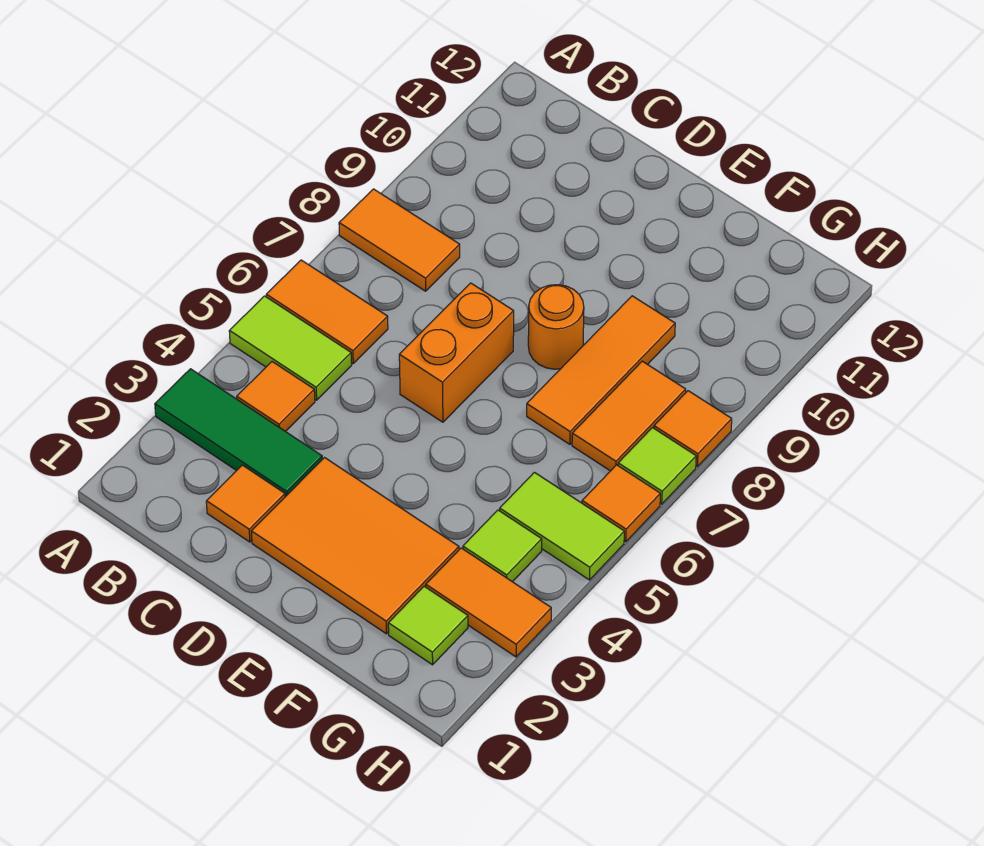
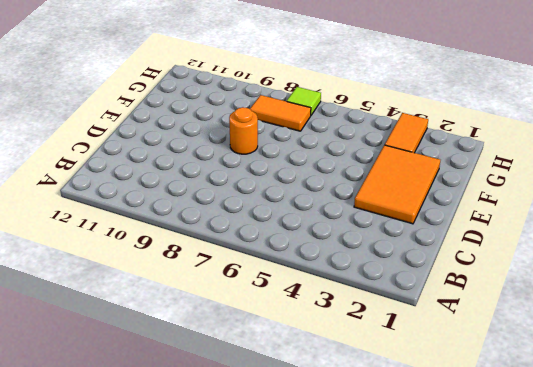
none -> green tile A3:C3 level 1
none -> lime tile A5:B5 level 1
none -> orange tile A6:B6 level 1

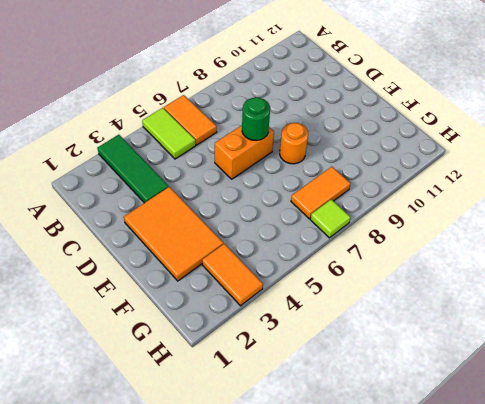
green round brick D7 level 2 -> none
none -> orange tile A8:B8 level 1
none -> orange tile B4 level 1
none -> orange tile C2 level 1

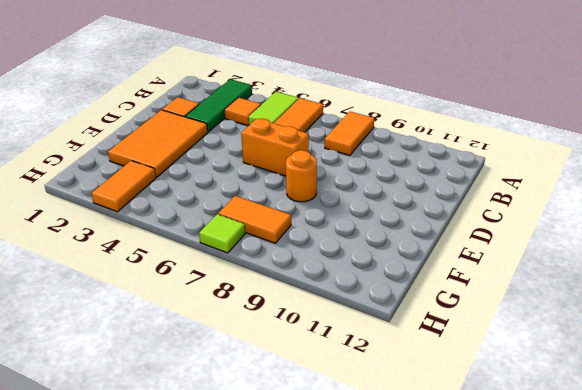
none -> orange tile F7:F9 level 1
none -> lime tile G2 level 1
none -> lime tile G4 level 1

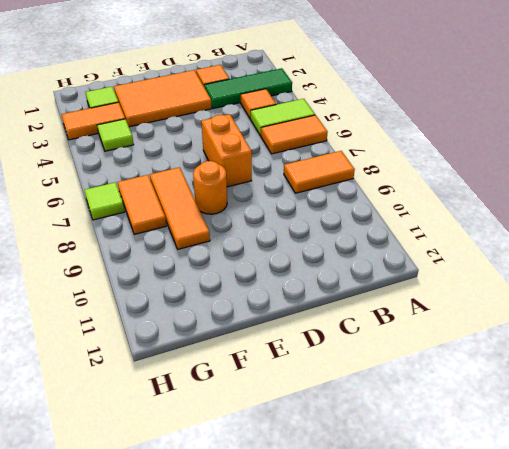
none -> lime tile G5:H5 level 1
none -> orange tile H6 level 1
none -> orange tile H8 level 1

